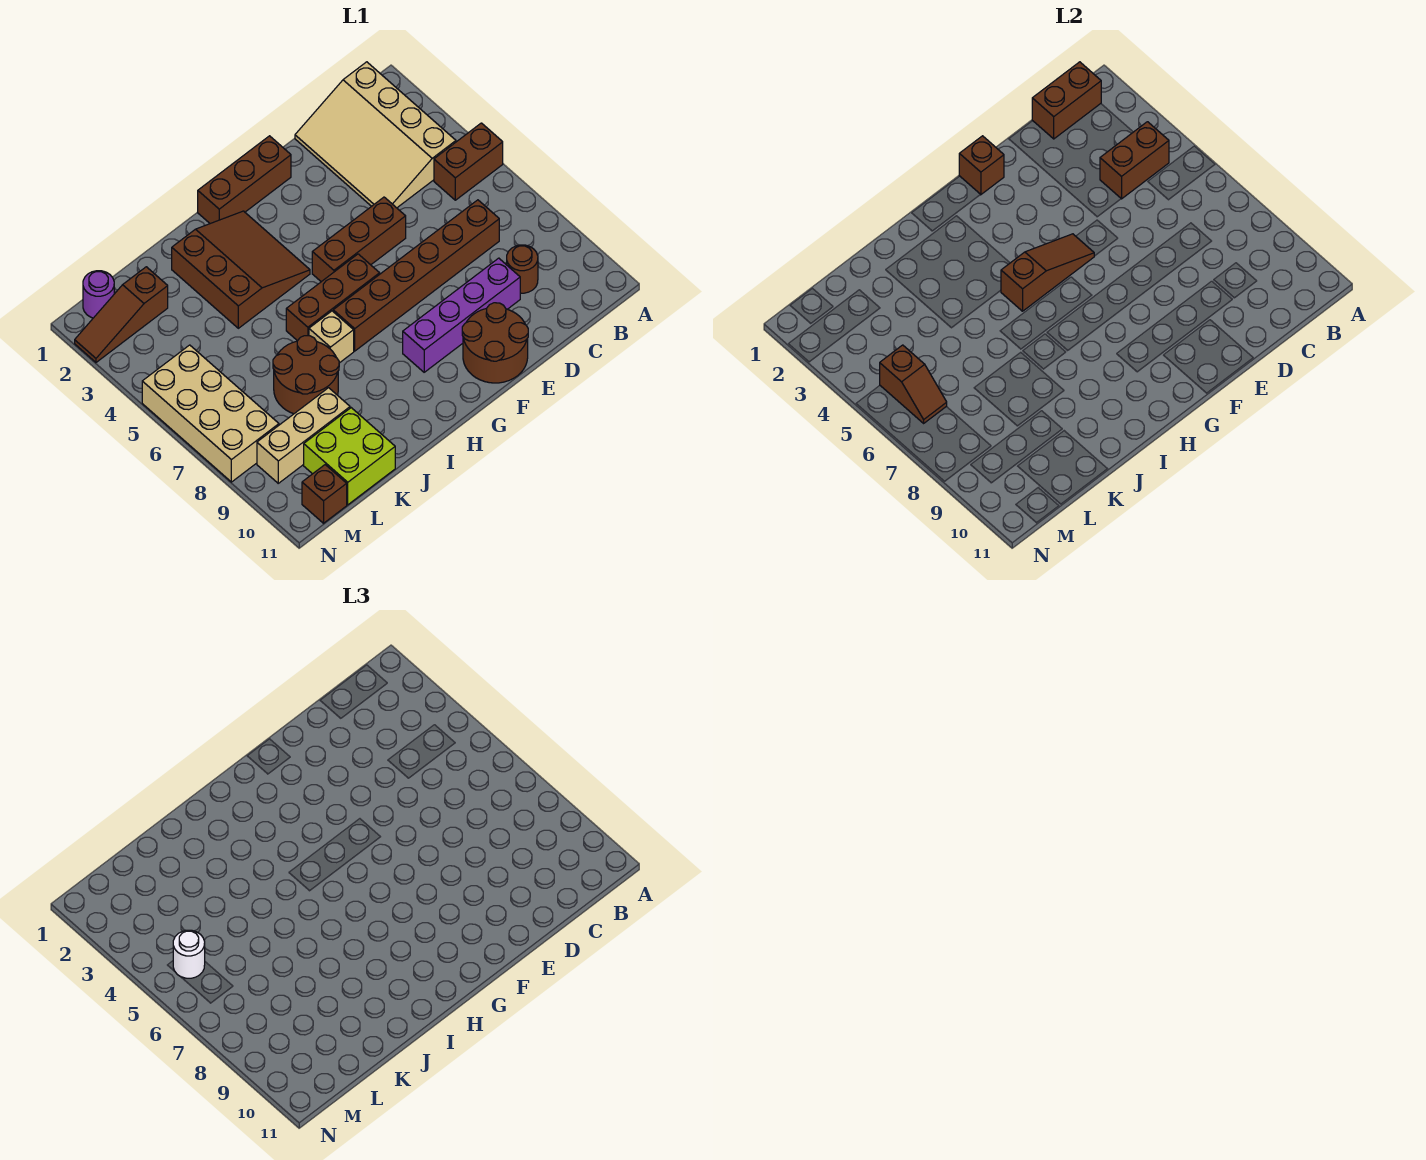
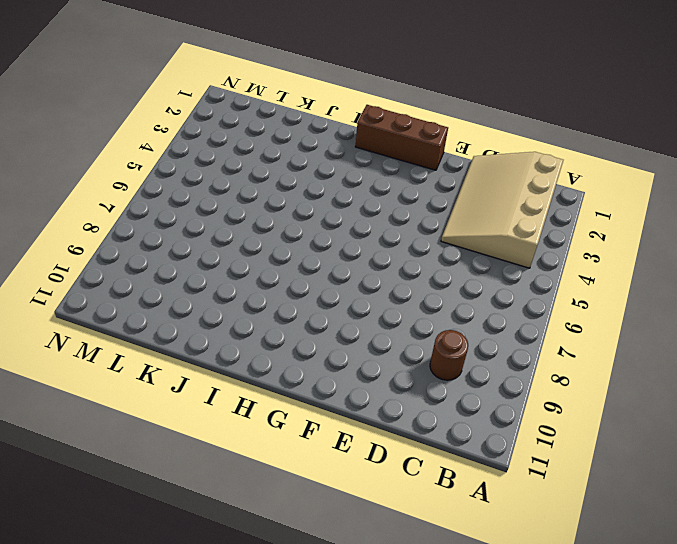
none -> brown brick A5:B5 level 1
none -> brown brick C7:H7 level 1
none -> purple brick D9:G9 level 1

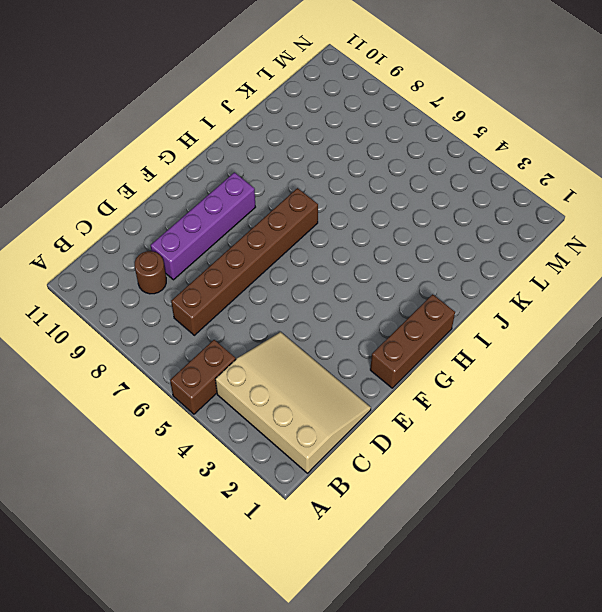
none -> brown brick E5:G5 level 1
none -> brown round brick E10:F11 level 1
none -> brown brick G6:I6 level 1

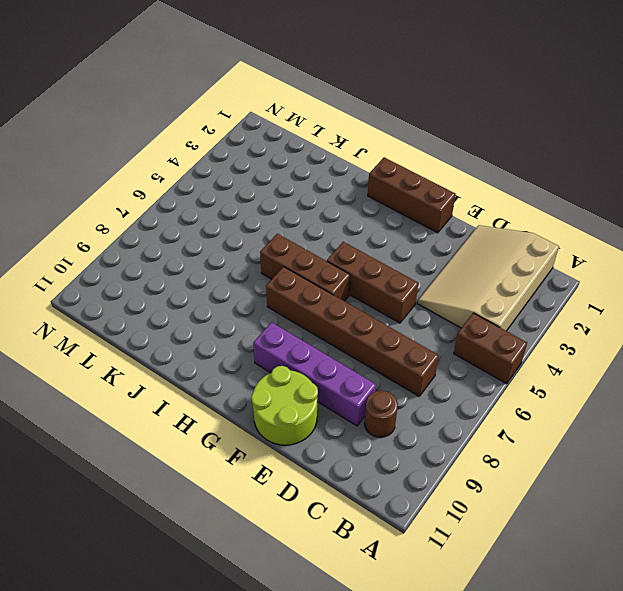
lime round brick E10:F11 level 1 -> brown round brick E10:F11 level 1
none -> brown slope H2:J4 level 1 top J
none -> tan brick I7 level 1
none -> brown round brick J7:K8 level 1

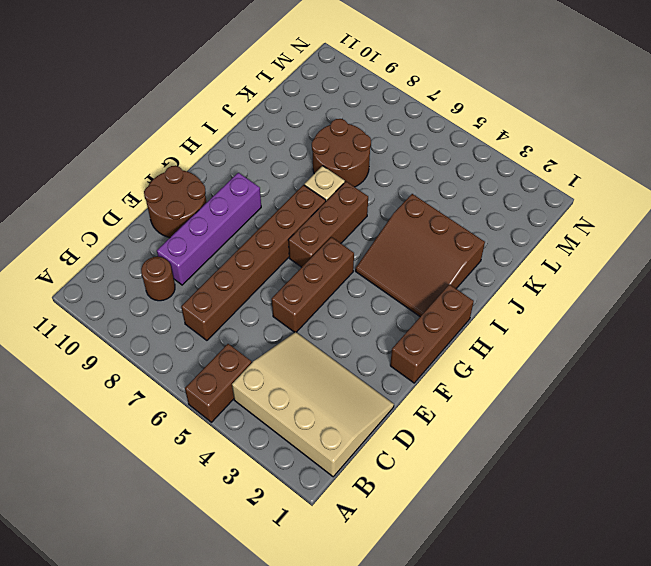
none -> tan brick K9:M9 level 1
none -> lime brick K10:L11 level 1
none -> brown slope L2:N2 level 1 top L

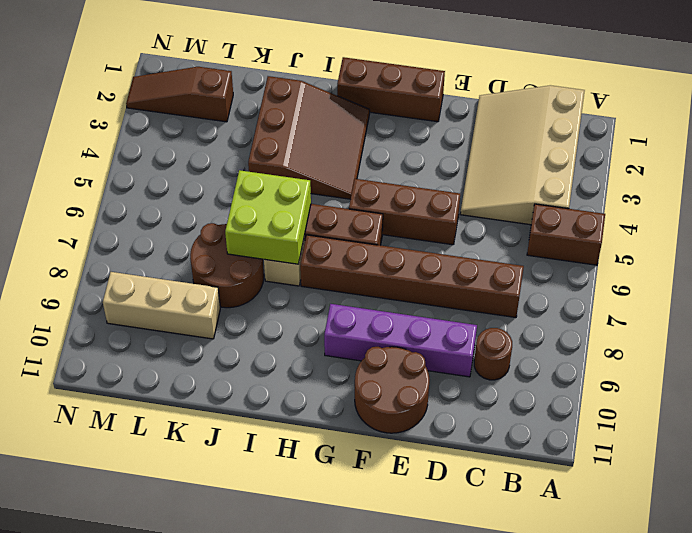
lime brick I6:J7 level 2 -> lime brick K10:L11 level 1
none -> purple round brick M1 level 1
none -> tan brick M5:N8 level 1
none -> brown brick M11 level 1

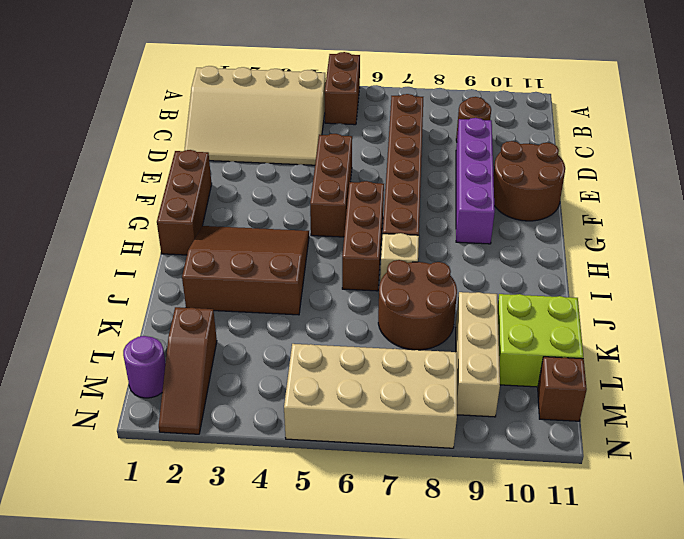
none -> brown brick B1:C1 level 2
none -> brown brick B4:C4 level 2
none -> brown brick F1 level 2

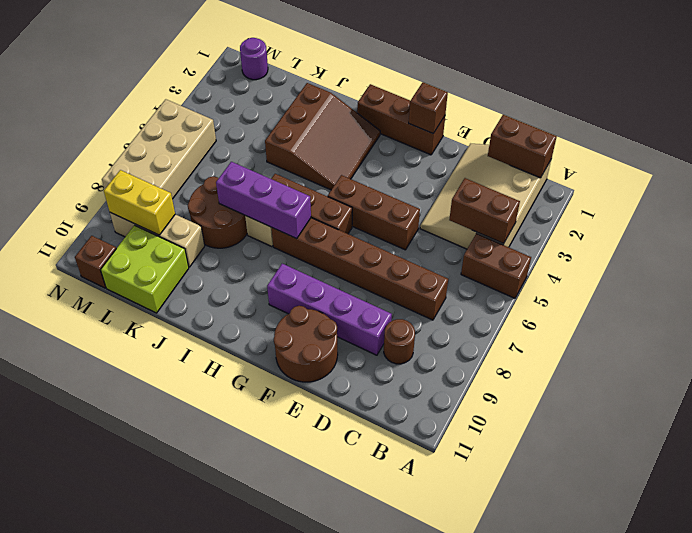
purple brick H7:J7 level 2 -> none
yellow brick L9:M9 level 2 -> none
none -> brown slope L2:N2 level 1 top L
none -> brown slope F5:H5 level 2 top H
none -> brown slope M5:M6 level 2 top 5

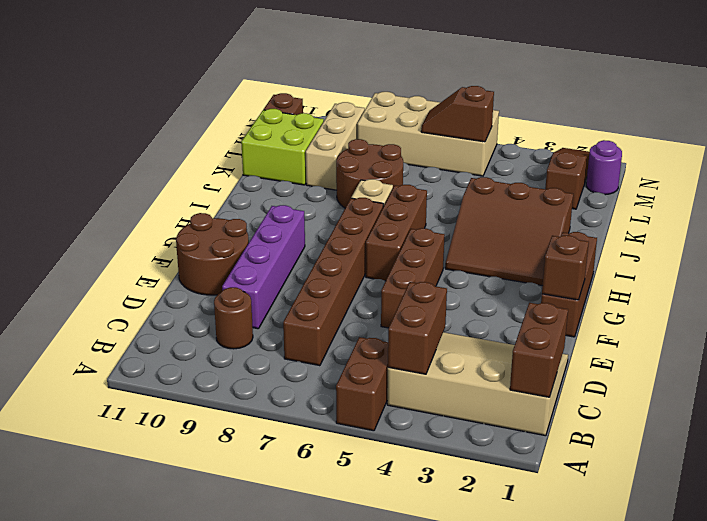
none -> brown slope F5:H5 level 2 top H
none -> white round brick M5 level 3

